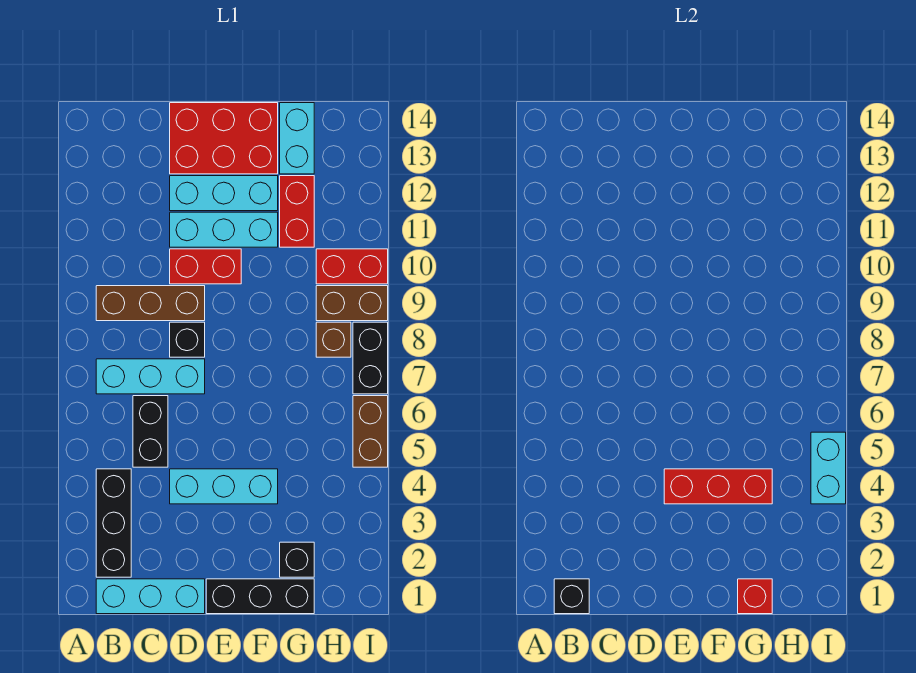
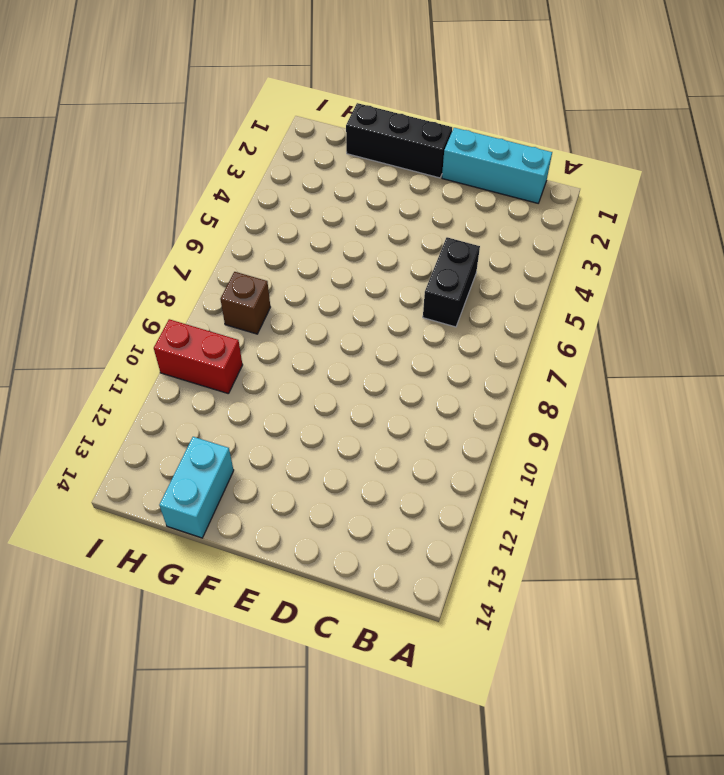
none -> black brick B2:B4 level 1
none -> cyan brick B7:D7 level 1
none -> brown brick B9:D9 level 1

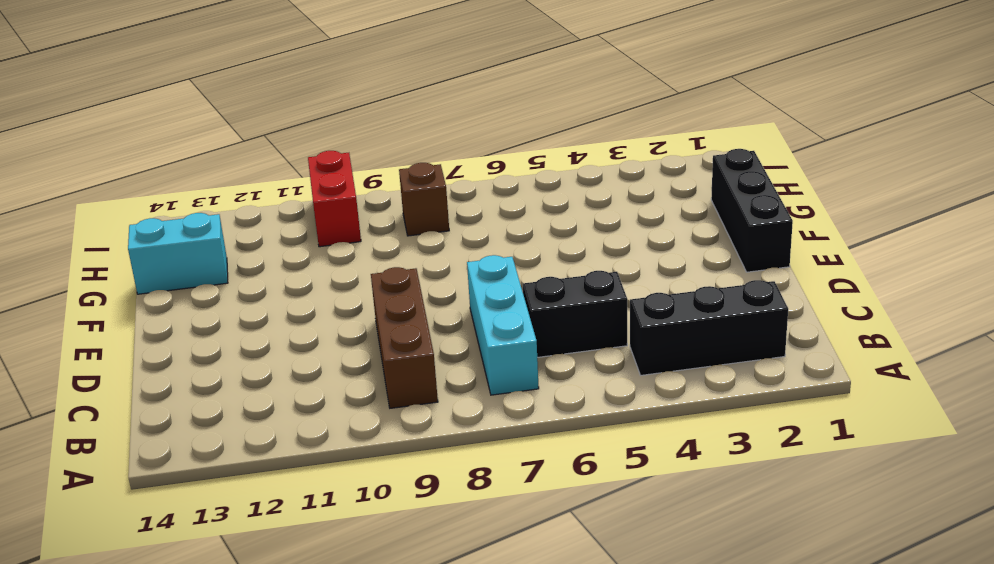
none -> cyan brick B1:D1 level 1
none -> cyan brick D4:F4 level 1
none -> black brick D8 level 1

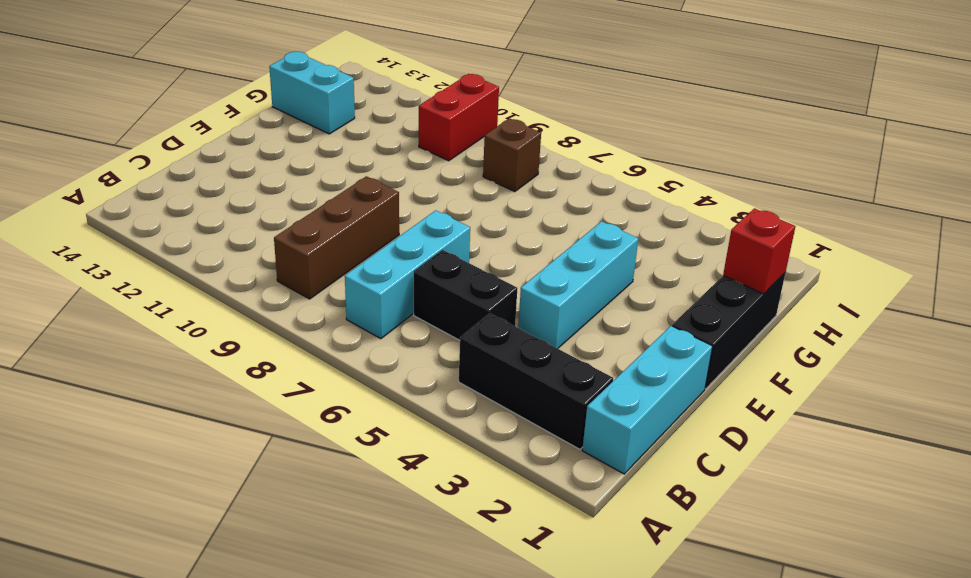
none -> black brick D8 level 1
none -> red brick D10:E10 level 1
none -> cyan brick D11:F11 level 1

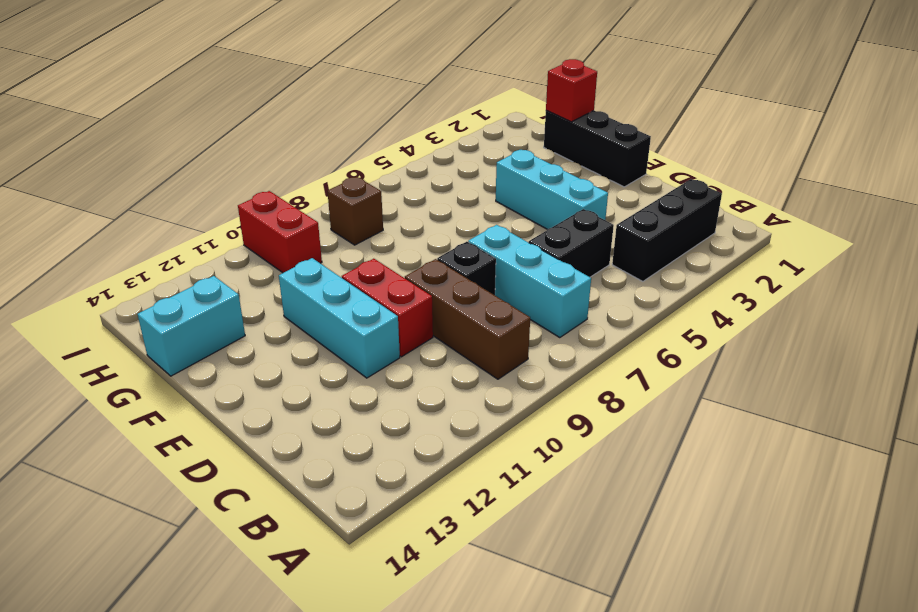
none -> cyan brick B1:D1 level 1
none -> cyan brick D12:F12 level 1
none -> red brick D13:F14 level 1

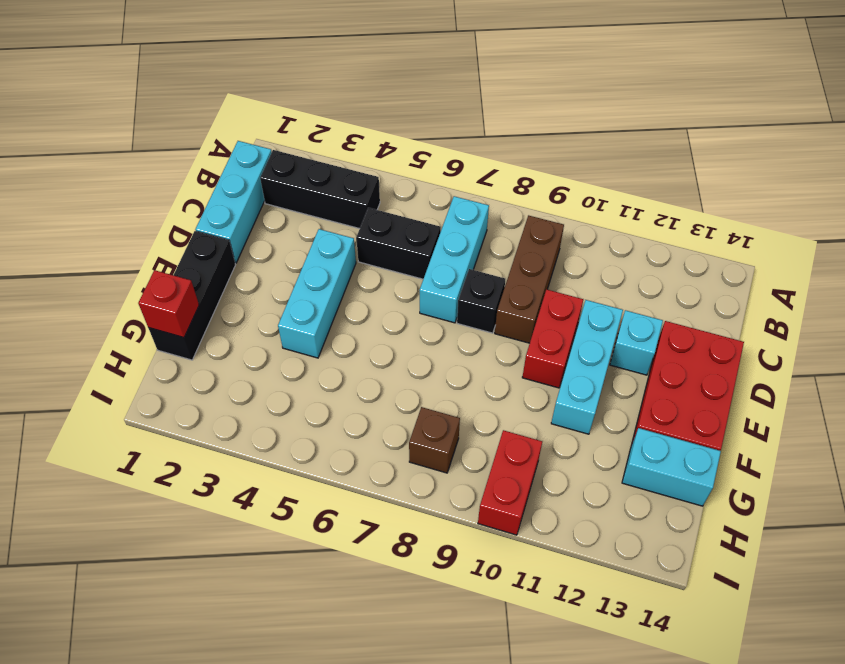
cyan brick D12 level 1 -> cyan brick D12:F12 level 1
none -> black brick G2 level 1
none -> red brick G11:G12 level 1
none -> brown brick H9:I9 level 1

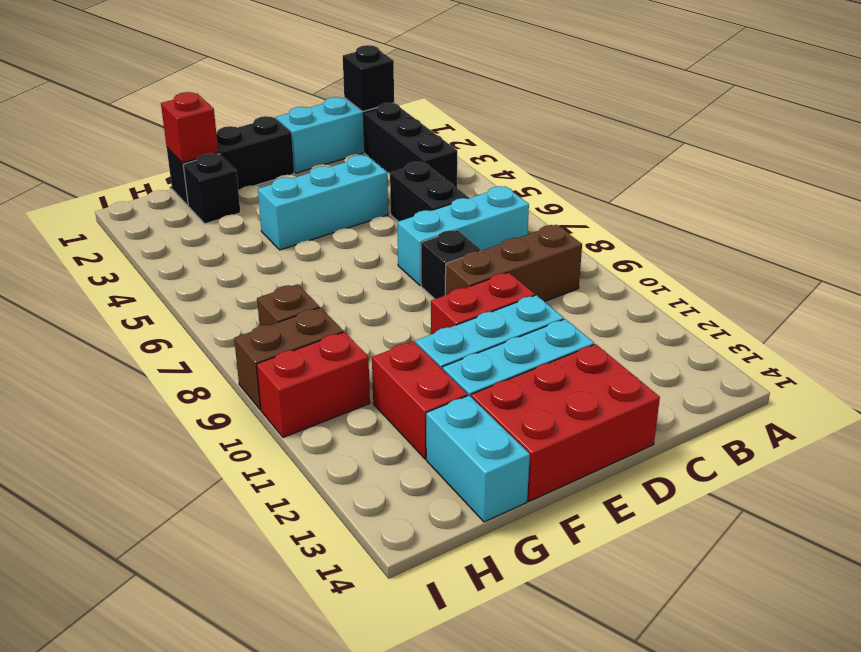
none -> brown brick I5:I6 level 1
none -> black brick I7:I8 level 1
none -> red brick E4:G4 level 2

